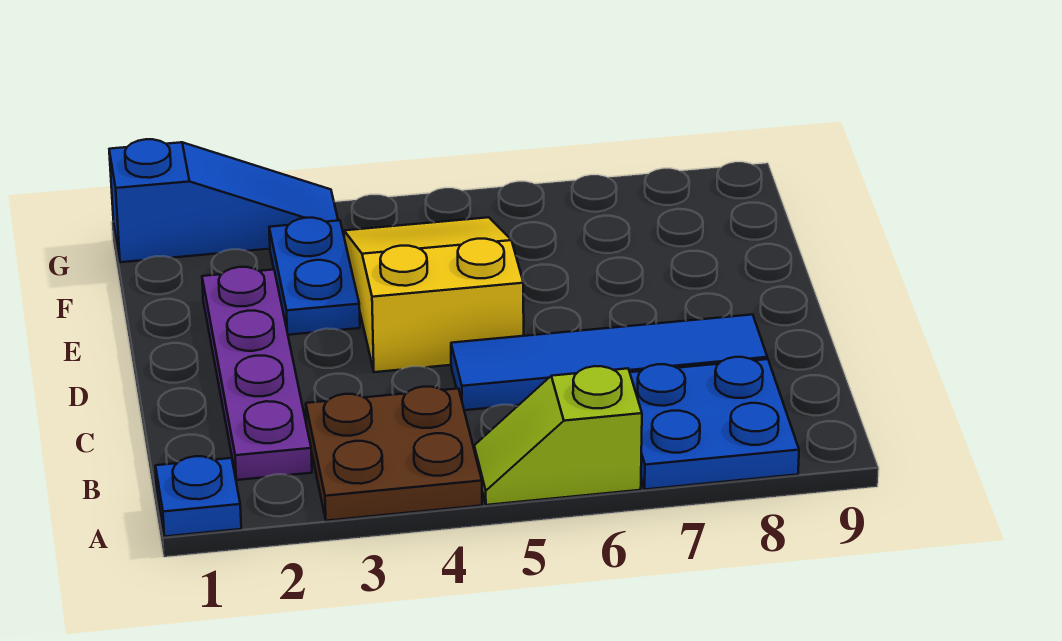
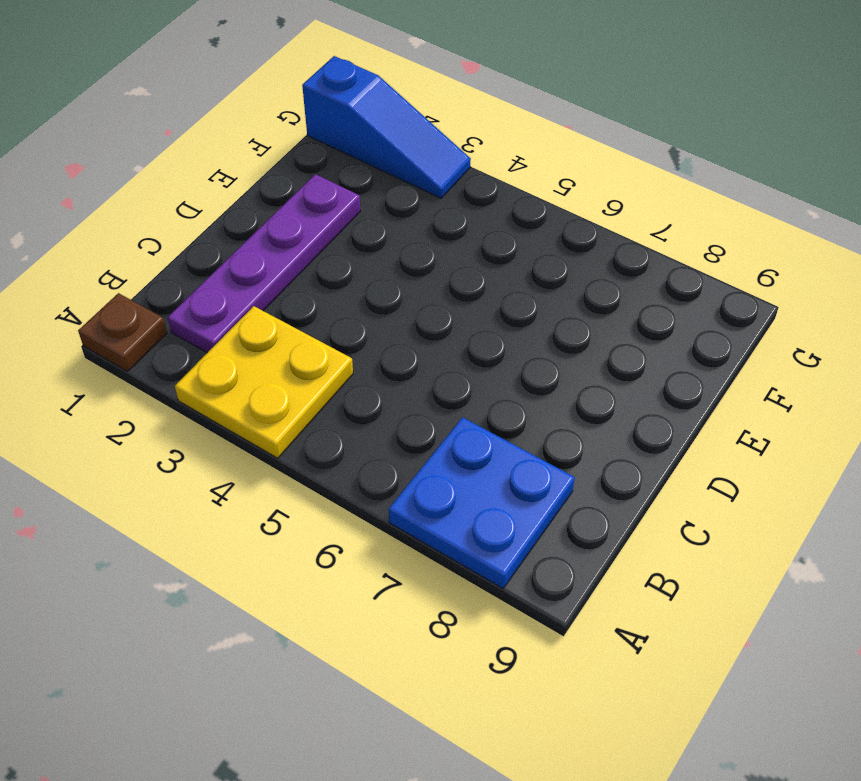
brown plate A1 level 1 -> blue plate A1 level 1
yellow plate A3:B4 level 1 -> brown plate A3:B4 level 1
none -> lime slope A5:A6 level 1 top 6
none -> blue tile C5:C8 level 1

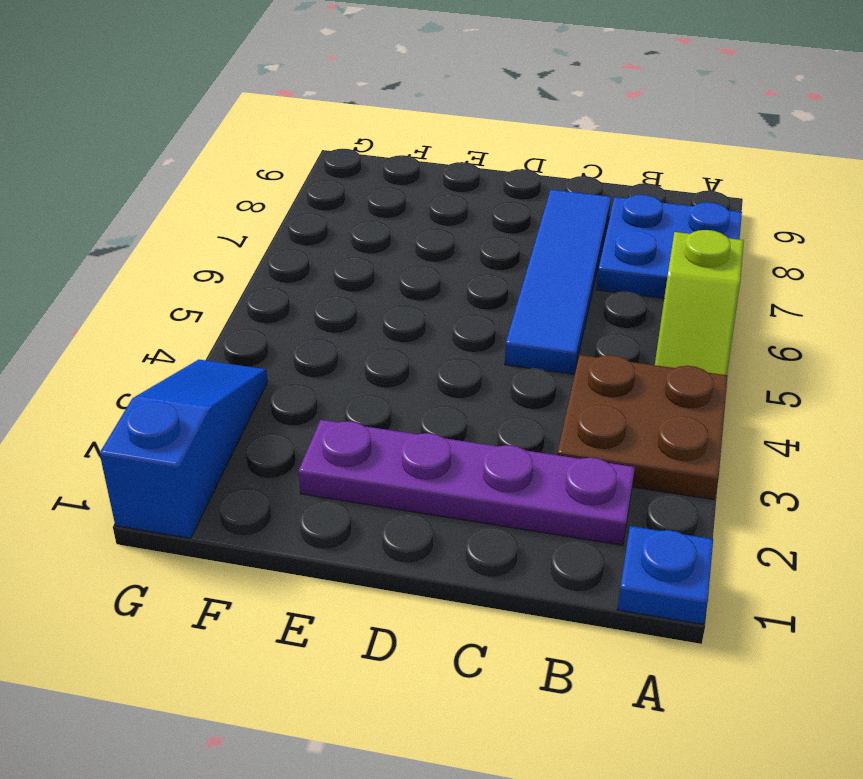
none -> yellow slope D4:F5 level 1 top D
none -> blue plate E3:F3 level 1

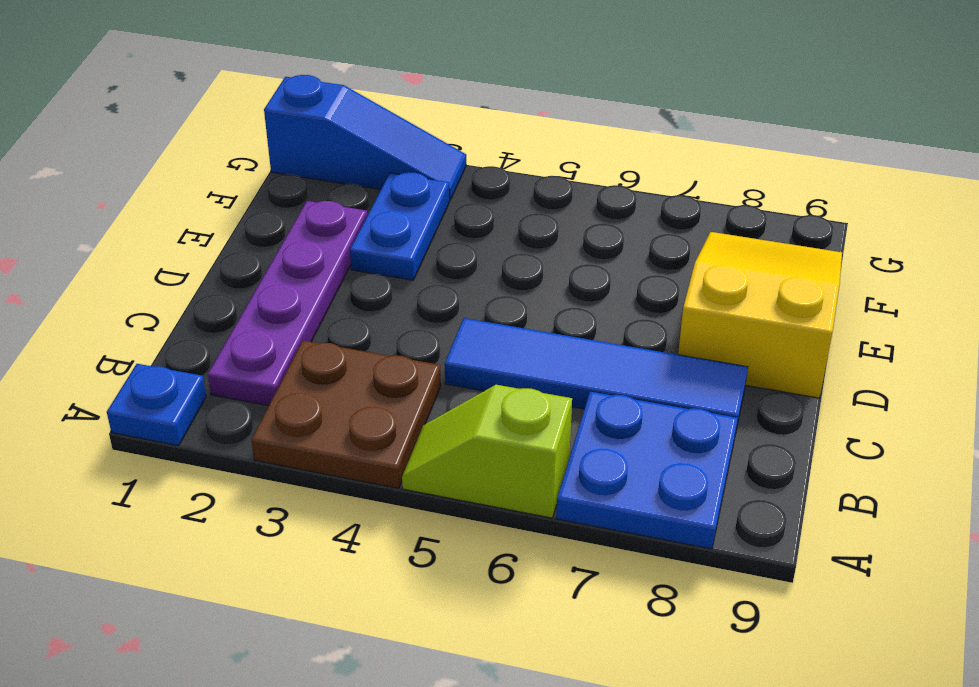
yellow slope D8:F9 level 1 top D -> yellow slope D4:F5 level 1 top D

